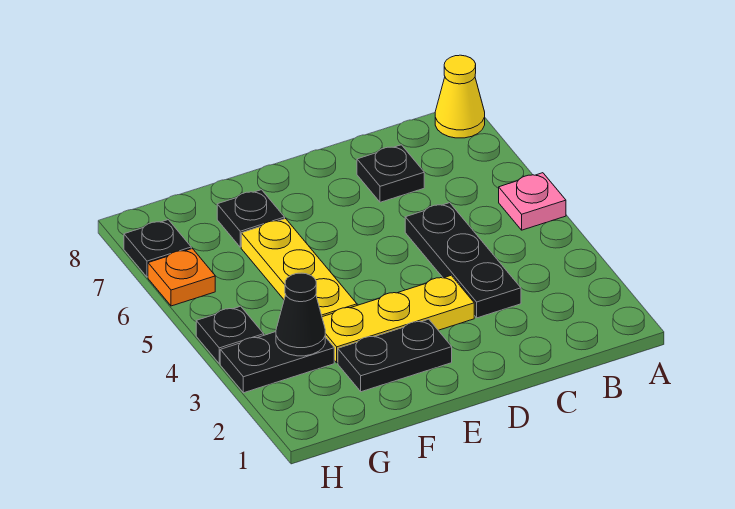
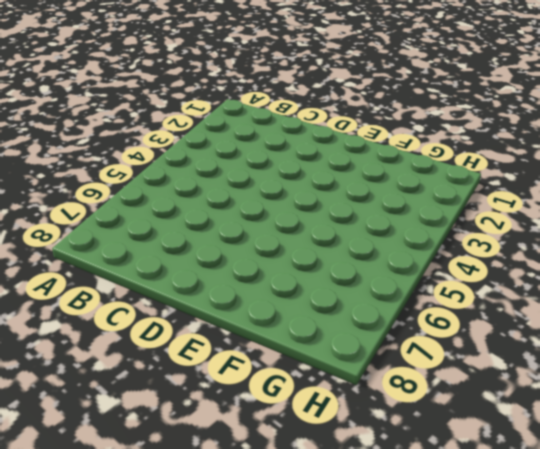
none -> pink plate A5 level 1
none -> yellow cone A8 level 1
none -> black plate C3:C5 level 1

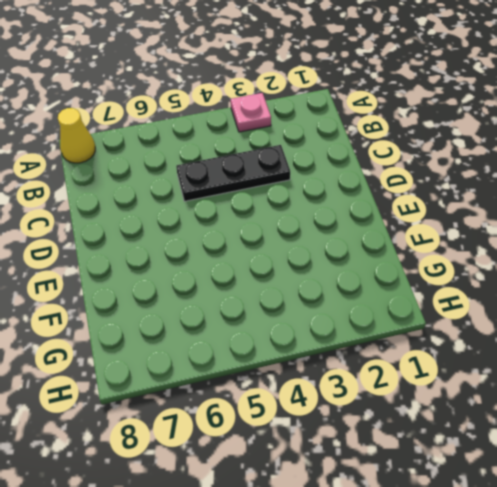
pink plate A3 level 1 -> pink plate A5 level 1
none -> black plate C7 level 1
none -> yellow plate D3:F3 level 1
none -> black plate E2:F2 level 1

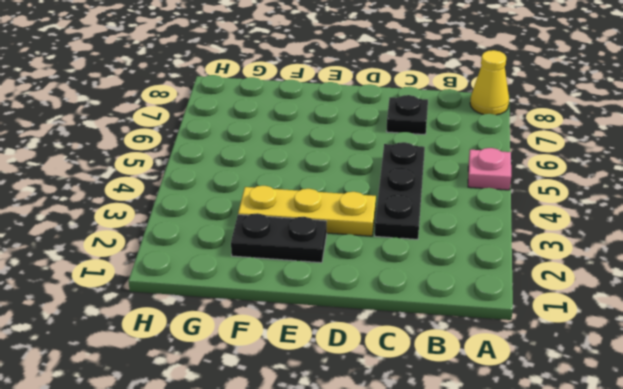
none -> yellow plate F4:F6 level 1
none -> black plate F7 level 1
none -> black plate G3:H3 level 1

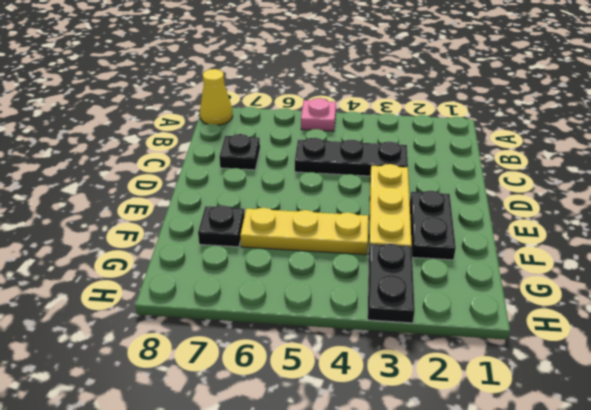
none -> black plate H4 level 1
none -> orange plate H6 level 1
none -> black plate H7 level 1

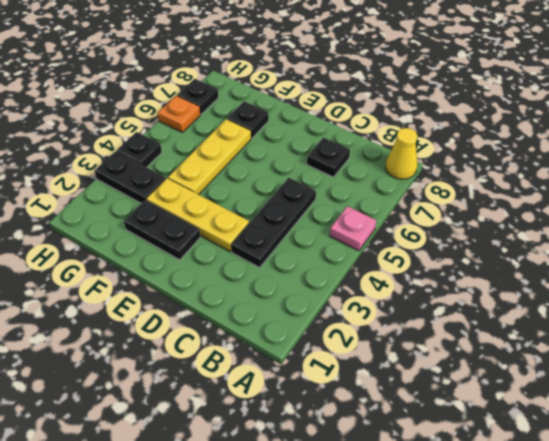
none -> black cone G3 level 2

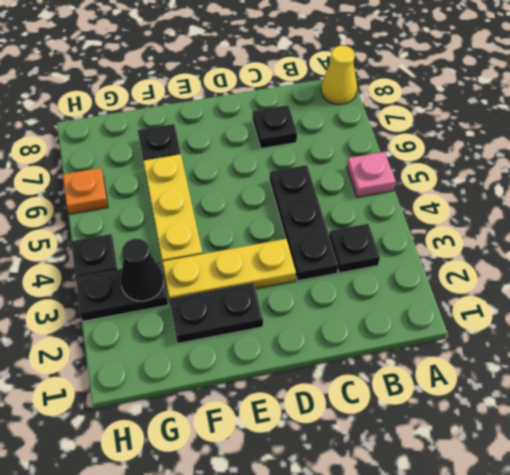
black plate B3 level 1 -> black plate H7 level 1

